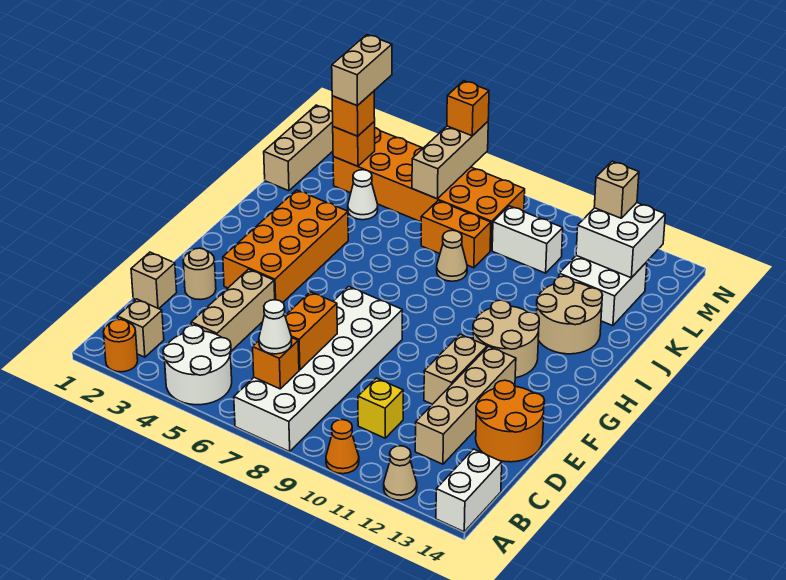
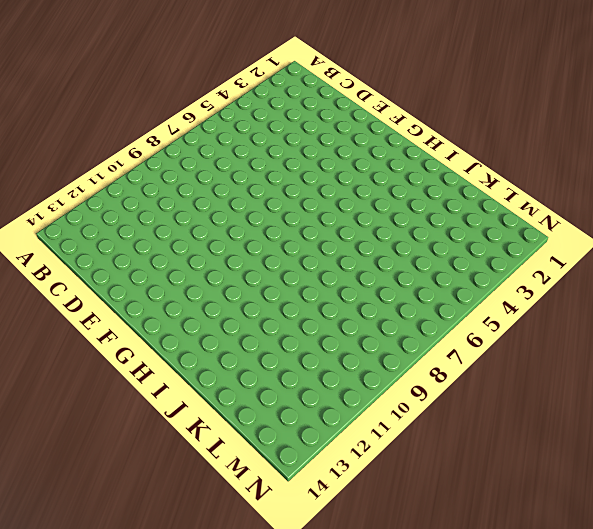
none -> orange round brick A2 level 1
none -> white round brick A4:B5 level 1
none -> white brick A7:F8 level 1
none -> orange cone A10 level 1

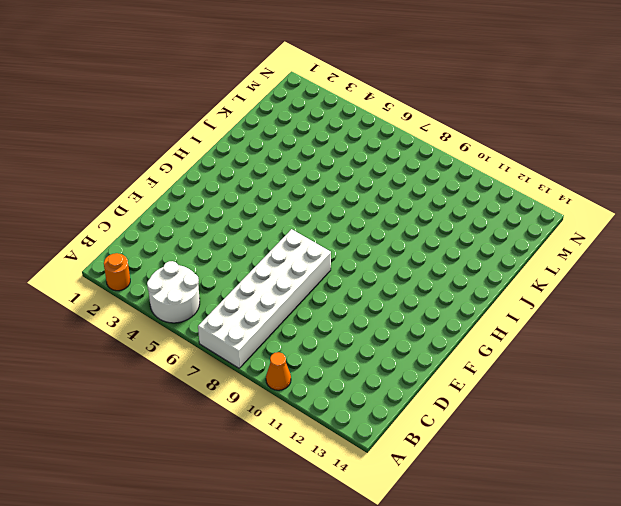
none -> tan cone A12 level 1
none -> white brick A14:B14 level 1
none -> tan brick B2 level 1
none -> tan brick C4:E4 level 1

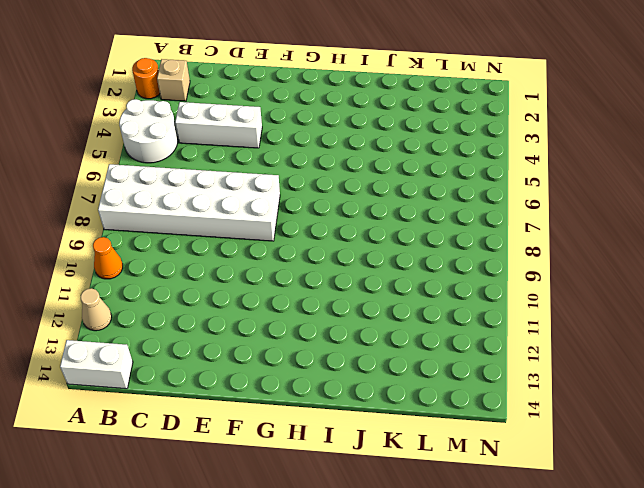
white brick C4:E4 level 1 -> tan brick C4:E4 level 1
none -> yellow brick C10 level 1
none -> tan brick C12:F12 level 1
none -> tan brick D1 level 1
none -> orange round brick D13:E14 level 1

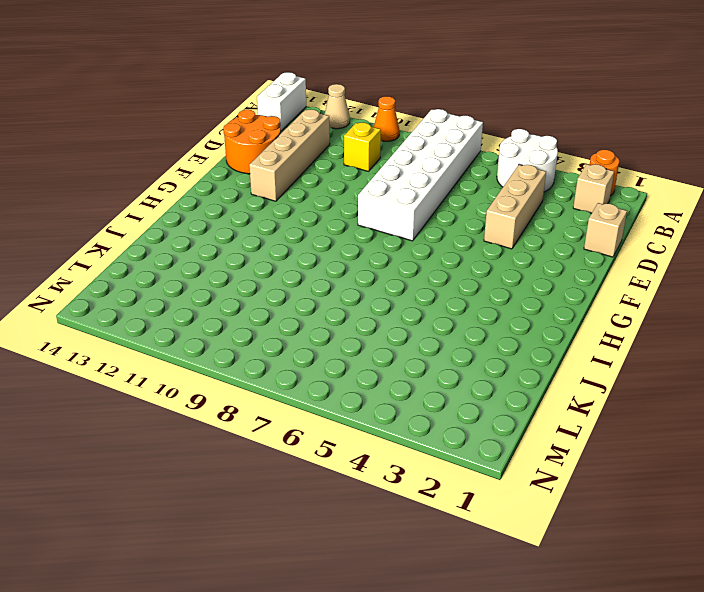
none -> tan round brick E2 level 1
none -> tan brick E11:F11 level 1
none -> orange brick F3:I4 level 1
none -> tan round brick G11:H12 level 1

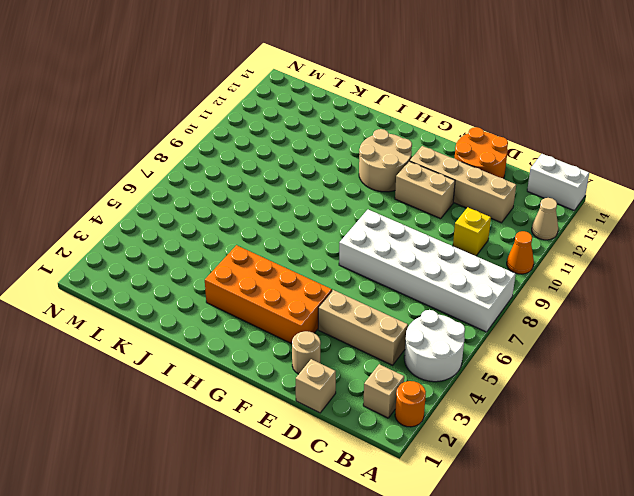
none -> tan round brick I12:J13 level 1
none -> tan cone J8 level 1
none -> tan brick K1:M1 level 1
none -> white cone K4 level 1

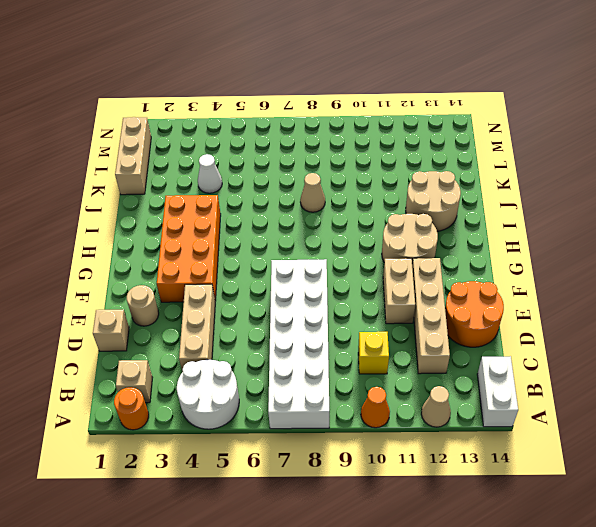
none -> orange brick K7:K8 level 1
none -> white brick K12:L13 level 1
none -> orange brick L3:M8 level 1
none -> white brick L9:L10 level 1

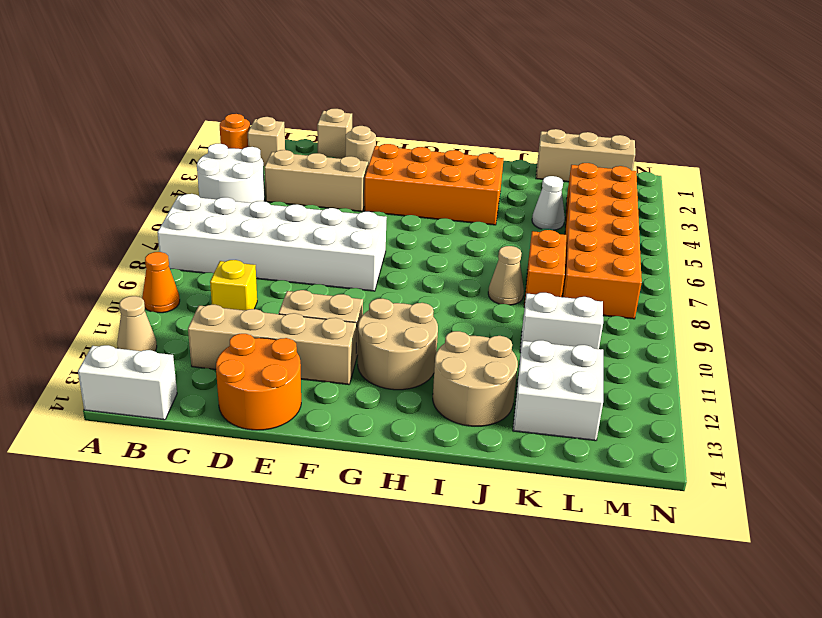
white brick K10:L10 level 1 -> white brick L9:L10 level 1
none -> orange brick B7 level 2
none -> orange brick C7:D7 level 2
none -> orange brick L3 level 2
none -> tan brick L6:N6 level 2

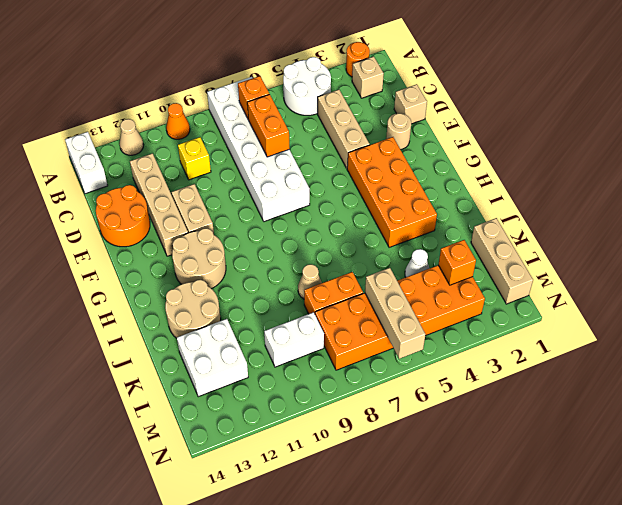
none -> white brick L12:M13 level 2
none -> white cone B7 level 3
none -> orange brick L3 level 3
none -> tan brick M12 level 3

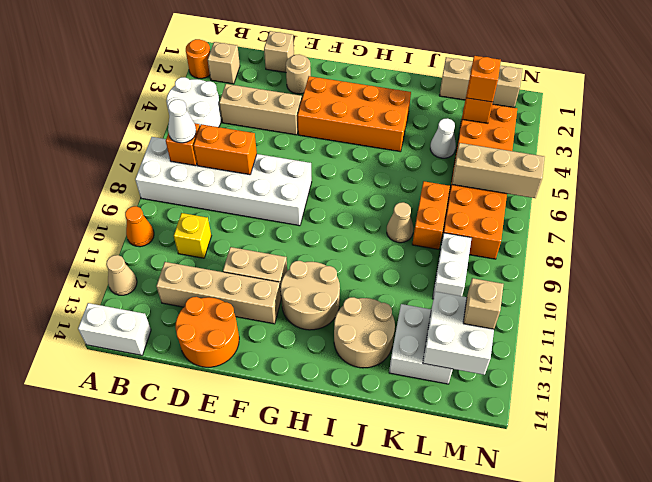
none -> orange brick N6 level 3
none -> tan brick L3:M3 level 4

